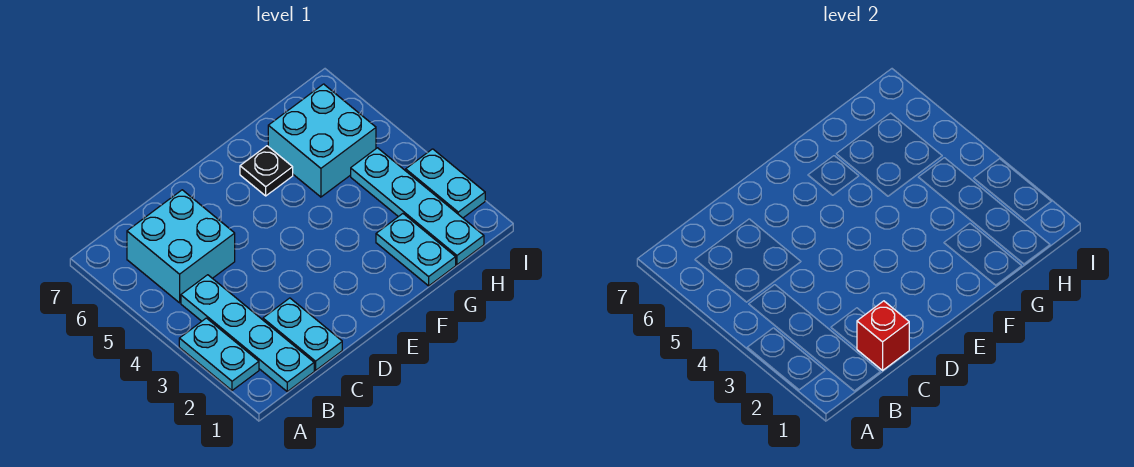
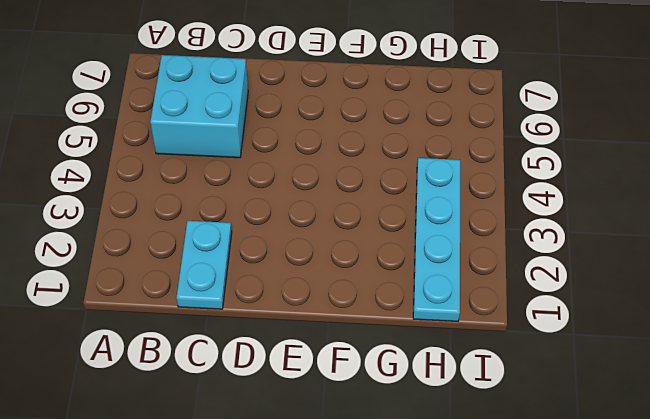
none -> cyan plate A2:A3 level 1
none -> cyan plate B1:B4 level 1

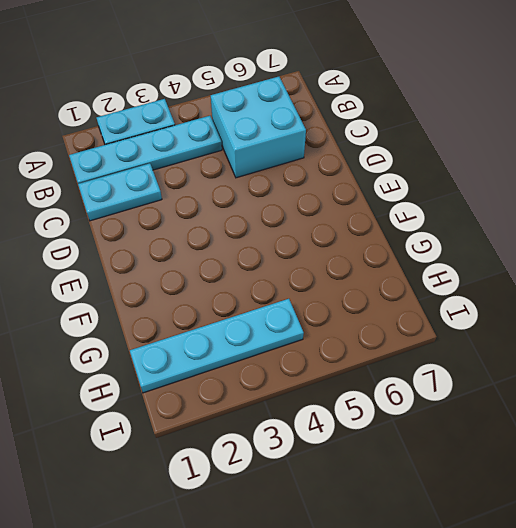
none -> black plate F6 level 1
none -> cyan plate G1:G2 level 1

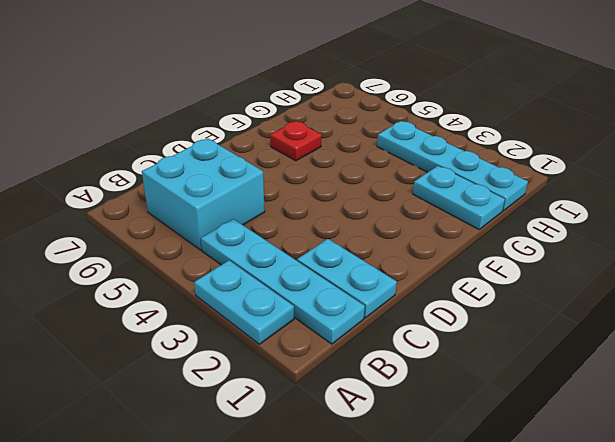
red plate F6 level 1 -> black plate F6 level 1
none -> cyan brick G5:H6 level 1
none -> cyan plate I2:I3 level 1

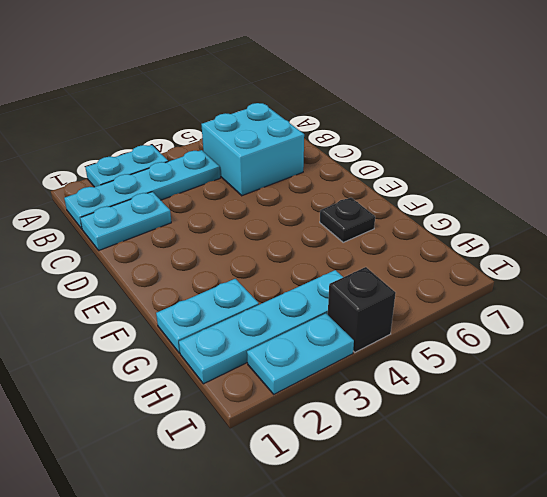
black brick I4 level 1 -> none
none -> cyan brick G5:H6 level 1
none -> red brick C1 level 2

